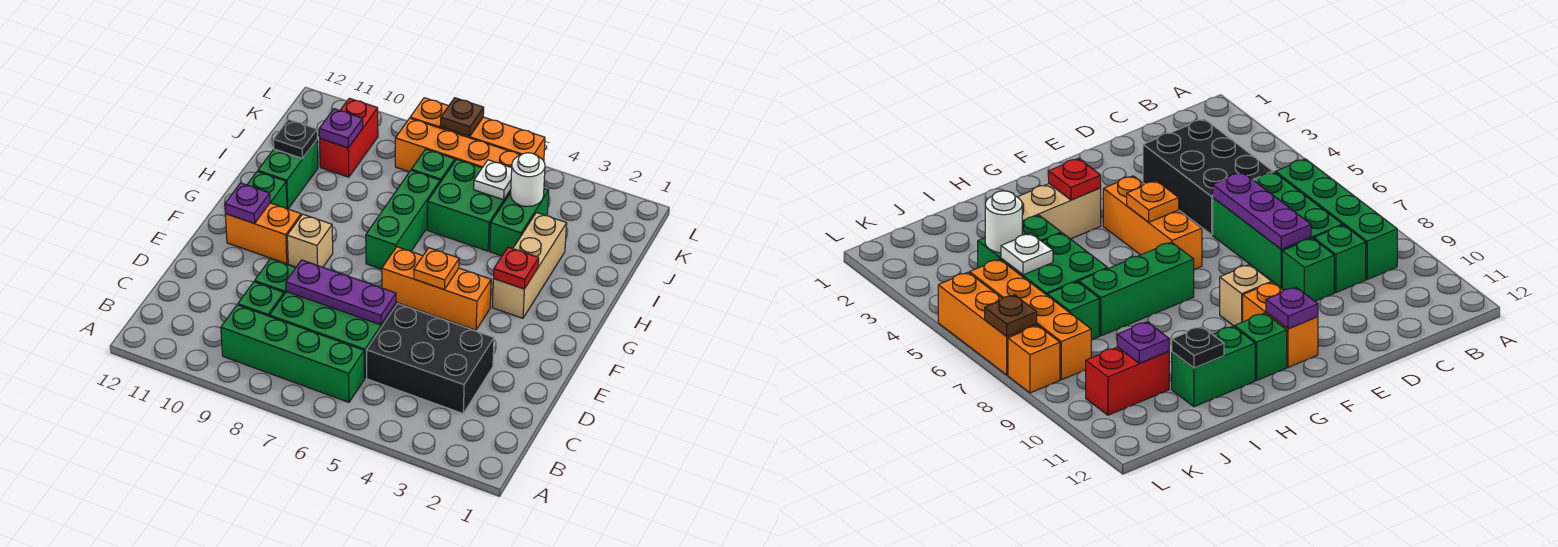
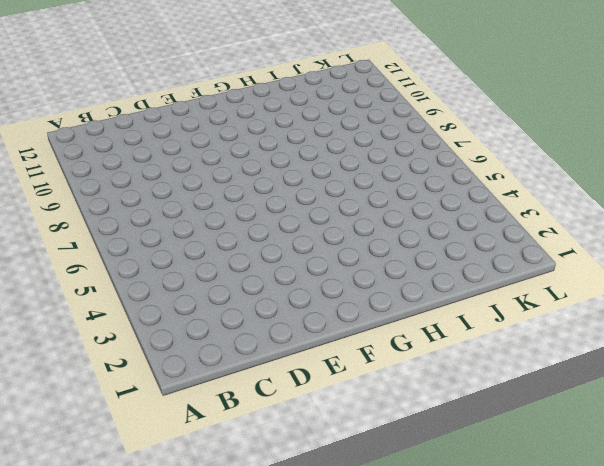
none -> green brick B6:B9 level 1
none -> black brick C3:D5 level 1
none -> green brick C6:D8 level 1

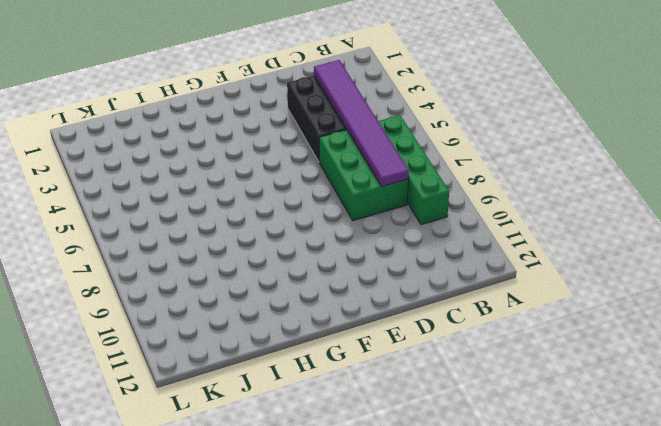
purple tile C3:C8 level 2 -> none
none -> green brick C9 level 1
none -> green brick D9 level 1
none -> orange brick F4:F6 level 1

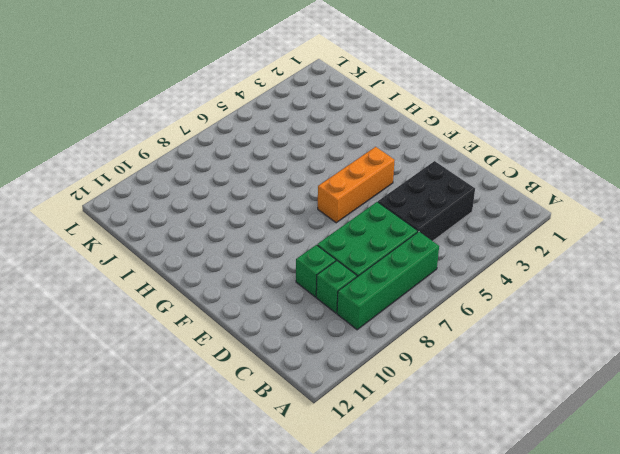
none -> tan brick F9 level 1
none -> orange brick F10:F11 level 1
none -> tan brick G3:I3 level 1

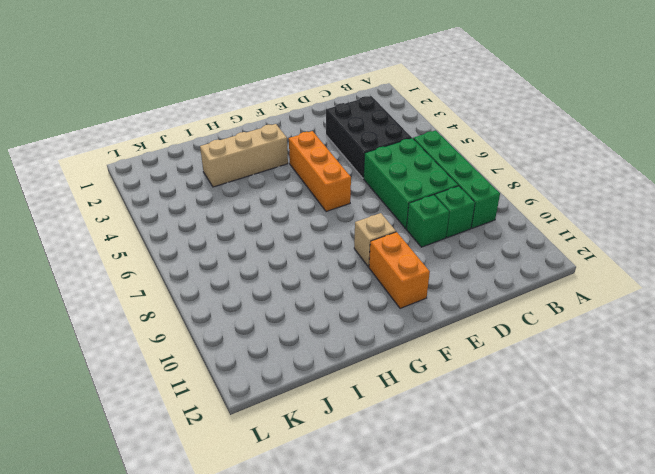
none -> green brick G7:I7 level 1
none -> green brick G11 level 1
none -> green brick H11:I11 level 1

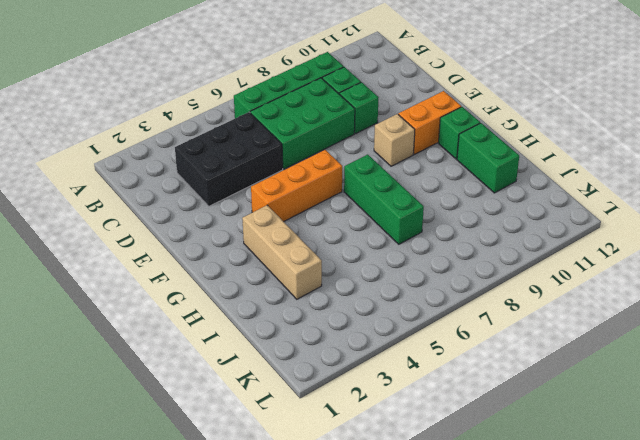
none -> green brick I4:J4 level 1
none -> green brick I5:J6 level 1
none -> green brick J7 level 1

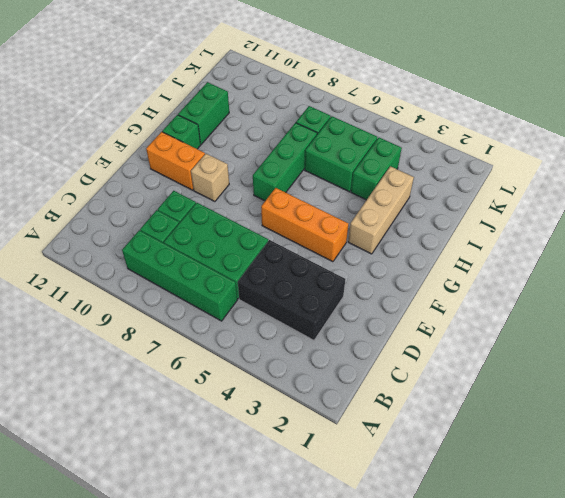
none -> red brick J10:K10 level 1
none -> orange brick K5:K8 level 1
none -> orange brick L5:L7 level 1

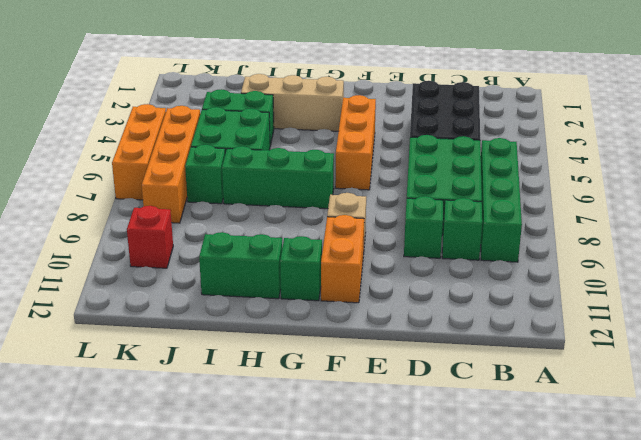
red brick K10 level 1 -> red brick J10:K10 level 1
none -> orange brick L8 level 1
none -> purple plate D6:D8 level 2
none -> orange plate F5 level 2

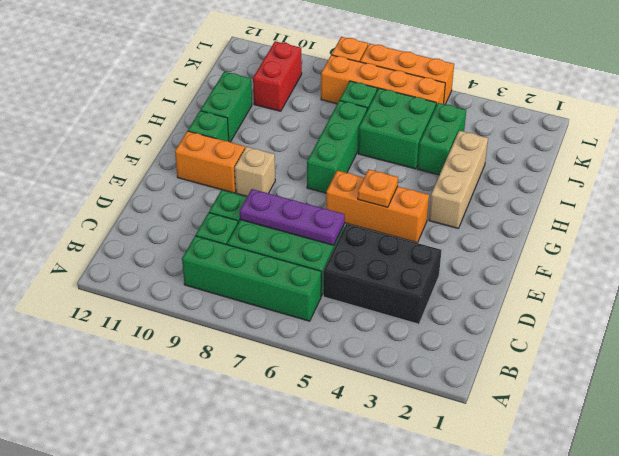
none -> purple plate F11 level 2
none -> red plate G3 level 2
none -> black plate I11 level 2

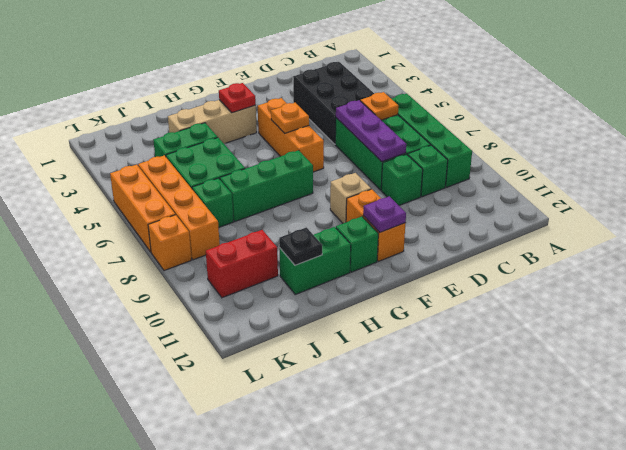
orange plate C6 level 2 -> none
none -> white round brick J4 level 2
none -> white plate J5 level 2
none -> purple plate J10 level 2

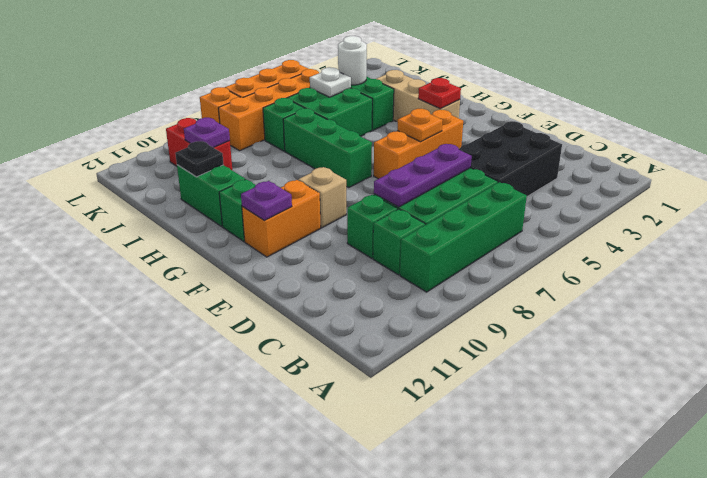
none -> brown plate L7 level 2

